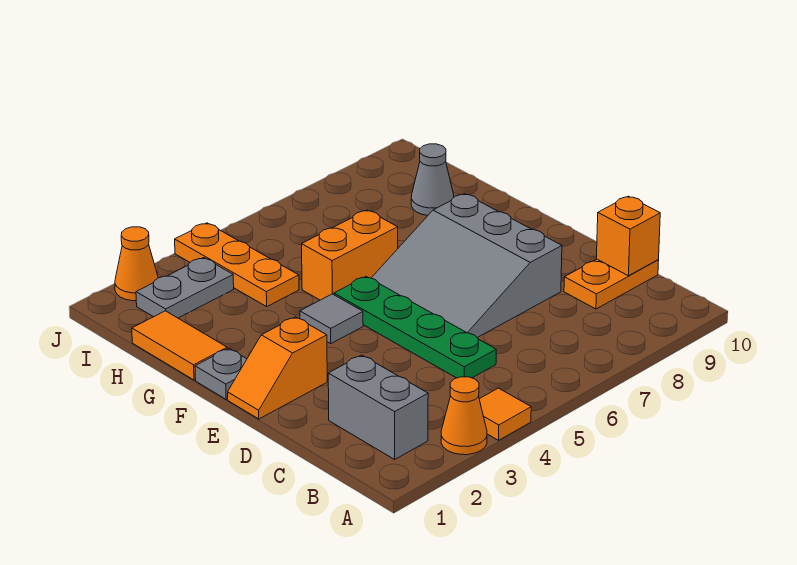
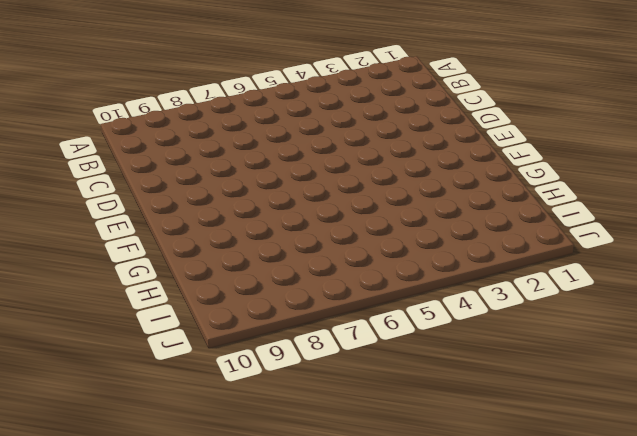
none -> orange cone A3 level 1
none -> orange tile A4 level 1
none -> grey brick B2:C2 level 1

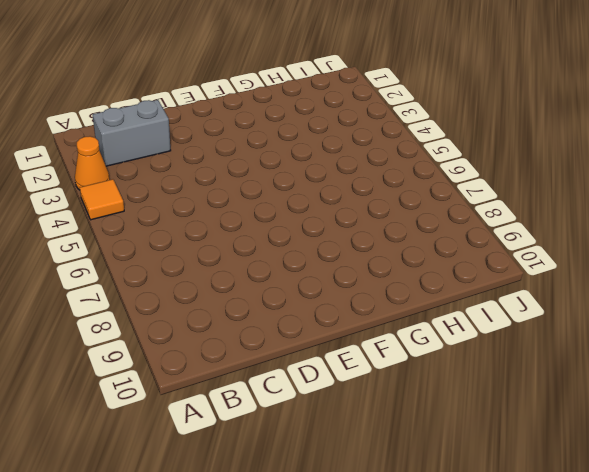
none -> green plate C5:F5 level 1
none -> orange plate C9:C10 level 1
none -> grey slope D6:F8 level 1 top 8

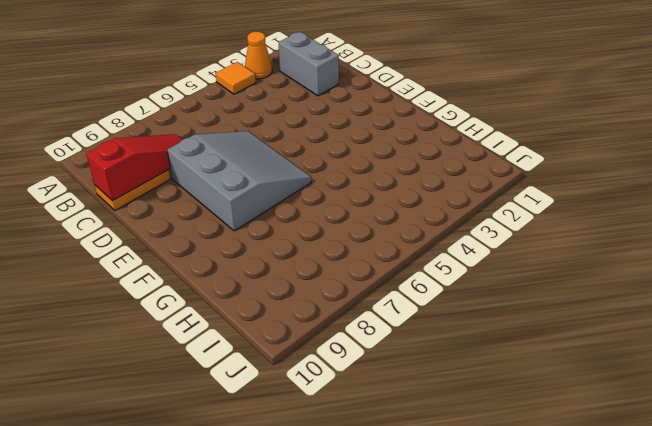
red slope C8:C10 level 2 top 10 -> orange brick C10 level 2
none -> green plate C5:F5 level 1
none -> orange slope E1:E2 level 1 top 2
none -> grey plate F1 level 1

